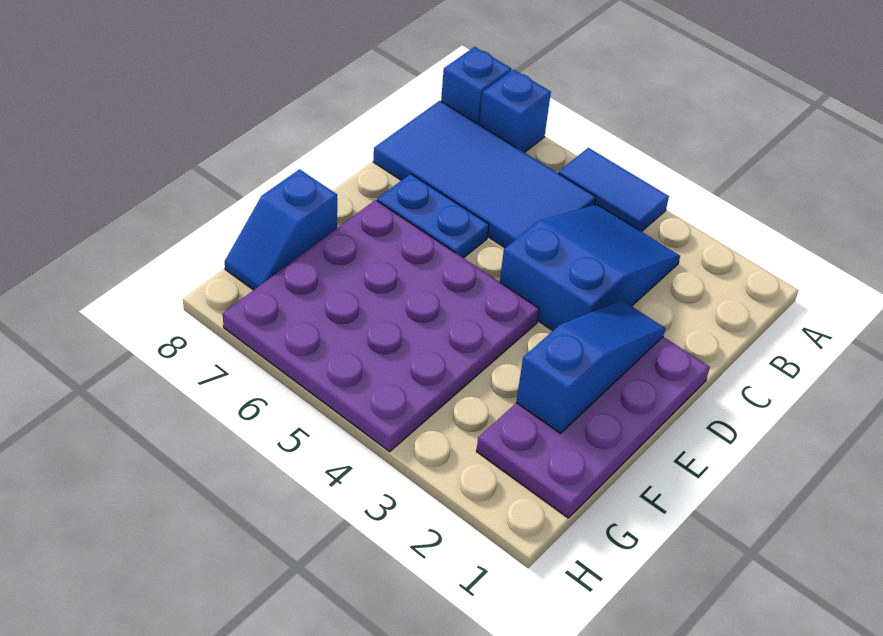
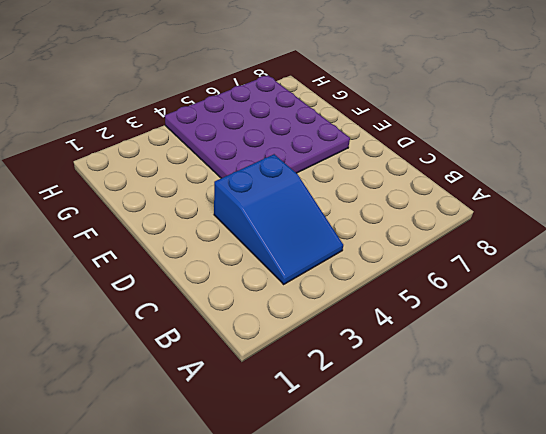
none -> blue tile A4:A5 level 1
none -> blue brick A7 level 1

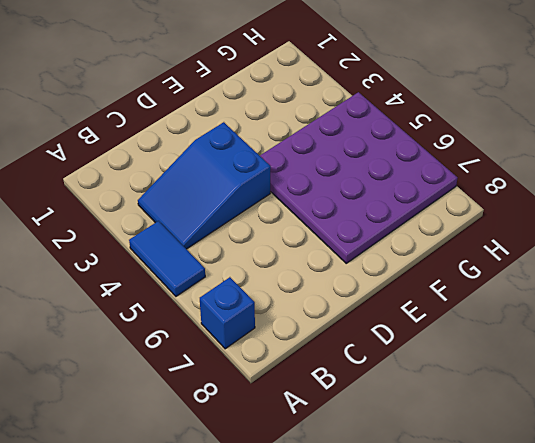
none -> blue brick A8 level 1
none -> blue tile B5:C8 level 1

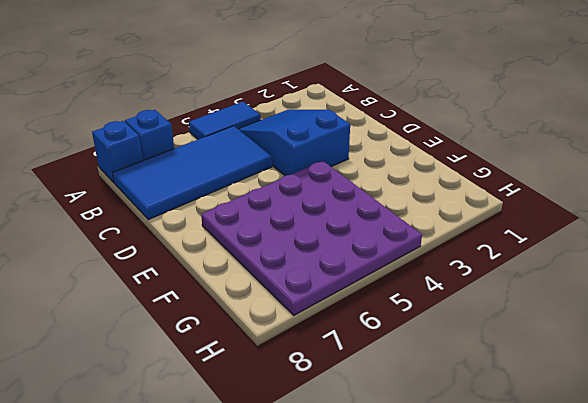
none -> purple plate D1:G2 level 1
none -> blue plate D6:D7 level 1

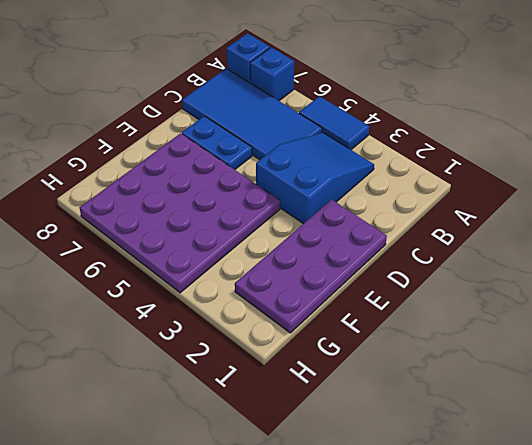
none -> blue slope F8:G8 level 1 top F
none -> blue slope D2:F2 level 2 top F

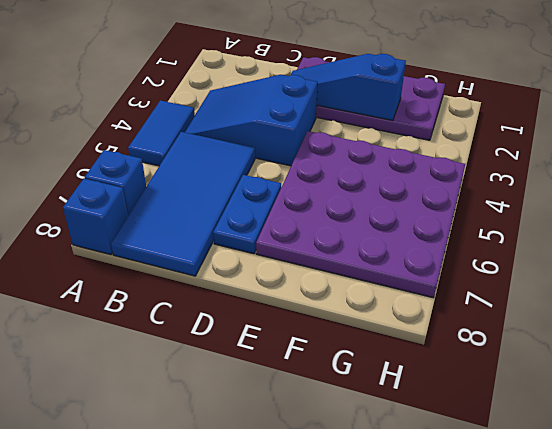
none -> blue slope F8:G8 level 1 top F

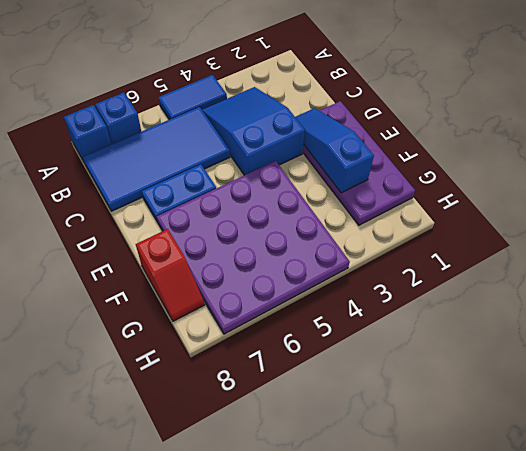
red slope F8:G8 level 1 top F -> blue slope F8:G8 level 1 top F

